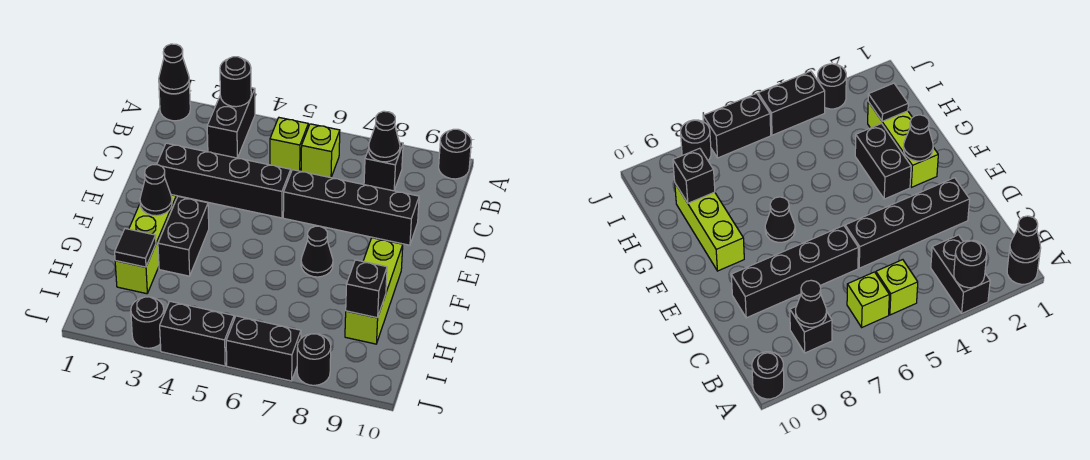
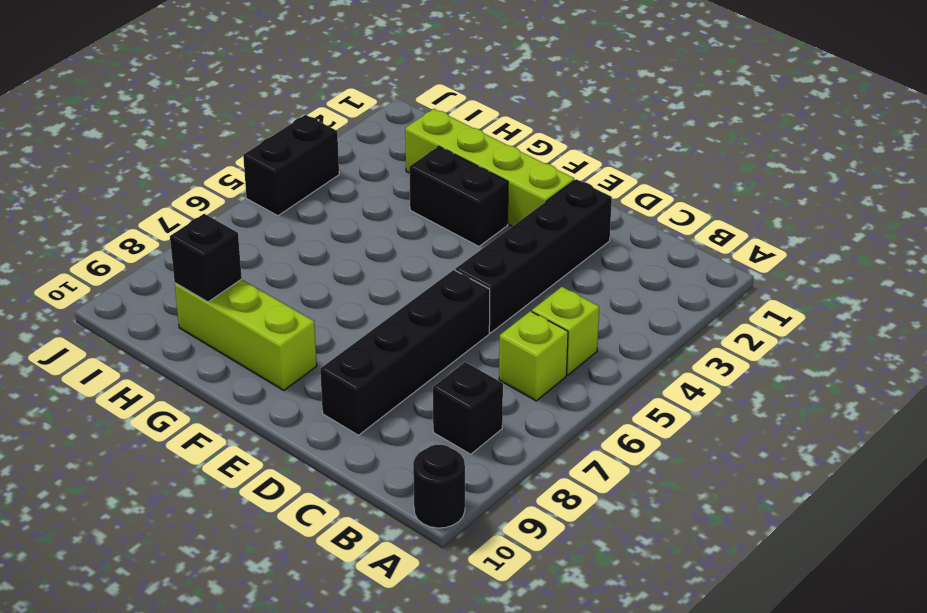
lime brick E2:H2 level 1 -> lime brick F2:H2 level 1
none -> black round brick A1 level 1
none -> black brick A3:B3 level 1
none -> black cone F7 level 1

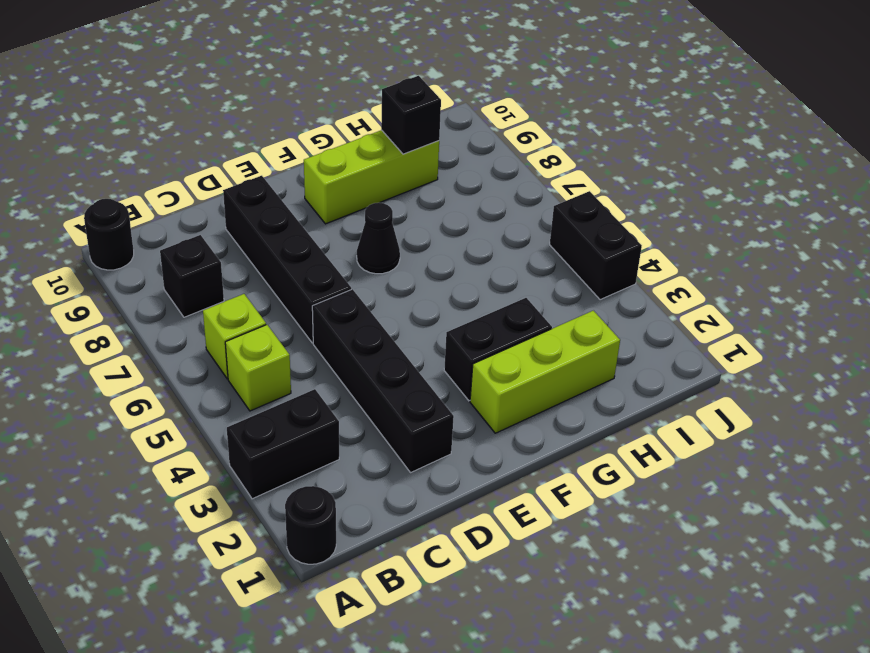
none -> black round brick J3 level 1
none -> black brick J6:J7 level 1
none -> black round brick J8 level 1

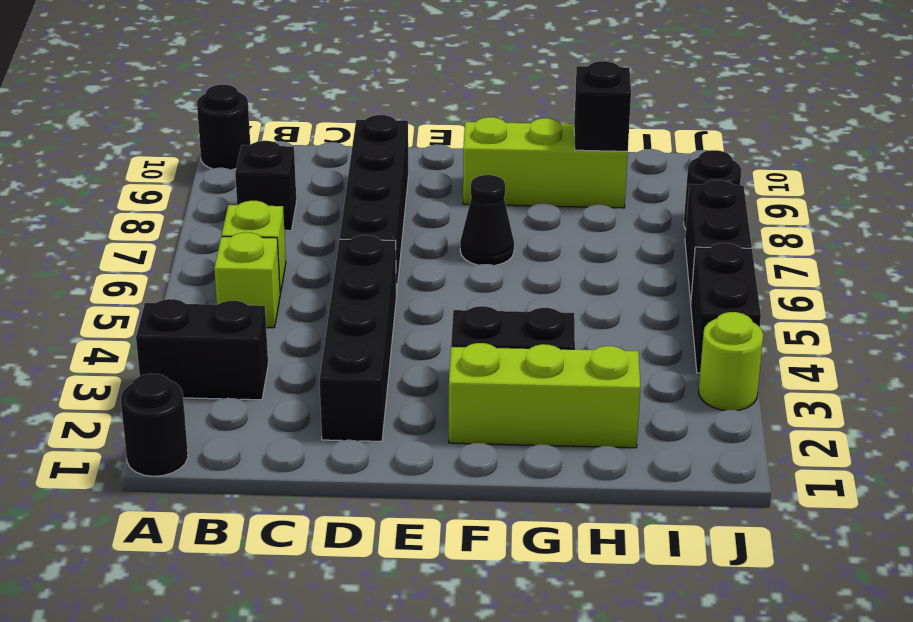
lime round brick J3 level 1 -> black round brick J3 level 1
none -> black cone A1 level 2
none -> black round brick A3 level 2
none -> black cone B8 level 2

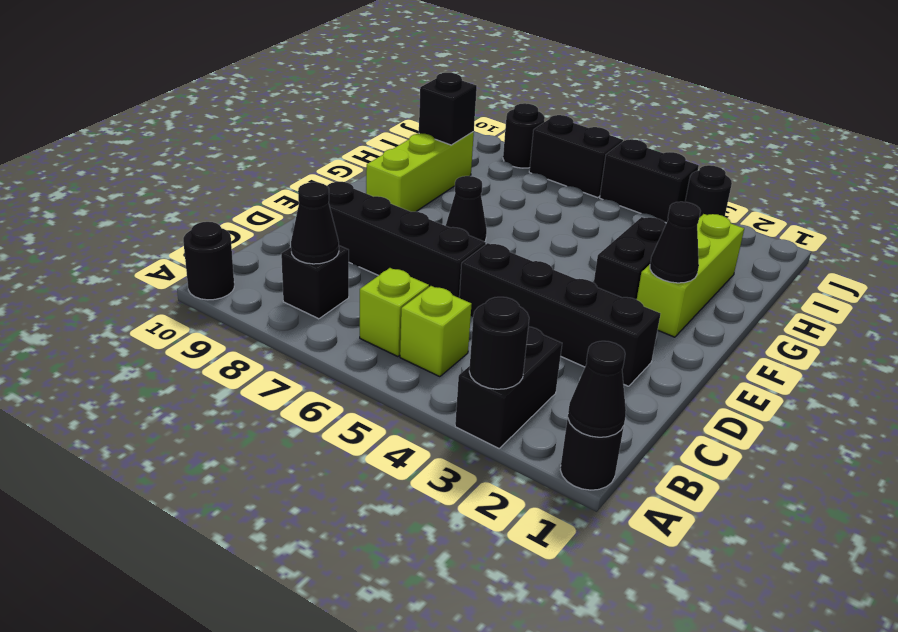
none -> black tile H2 level 2

